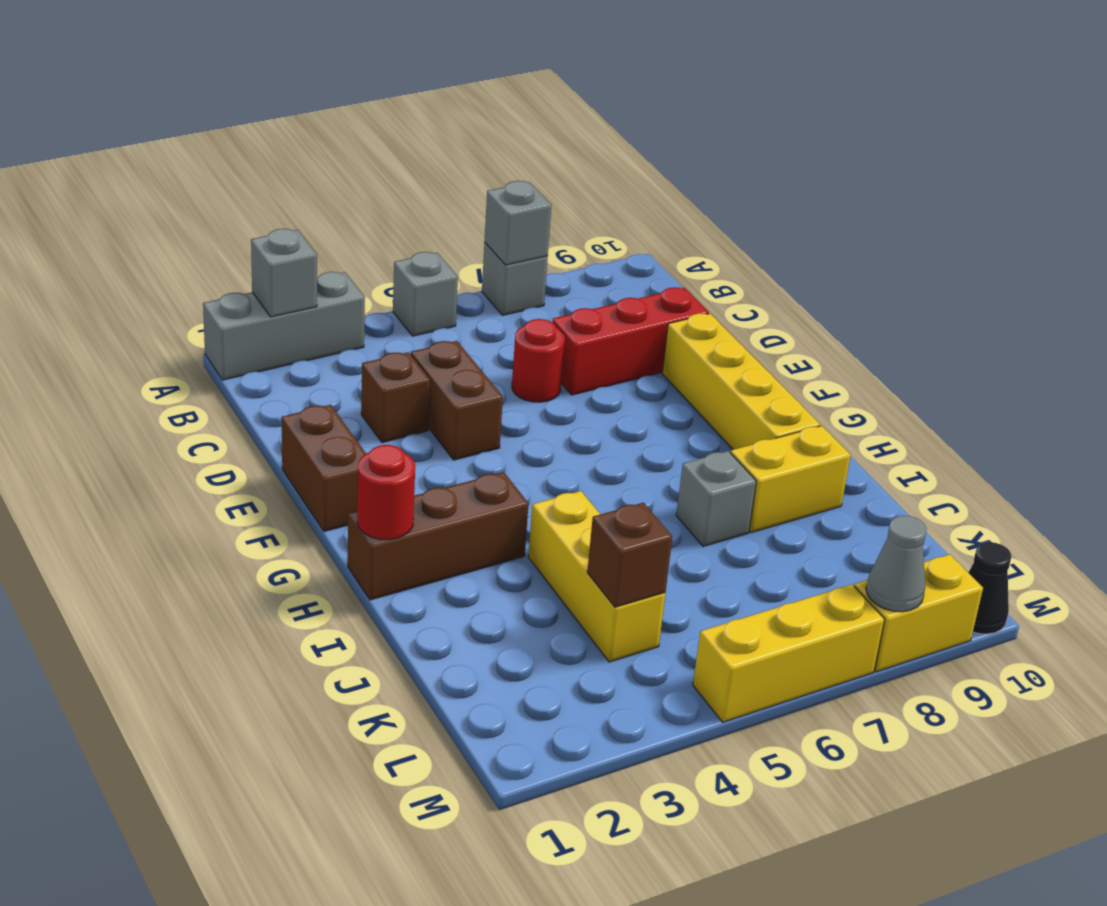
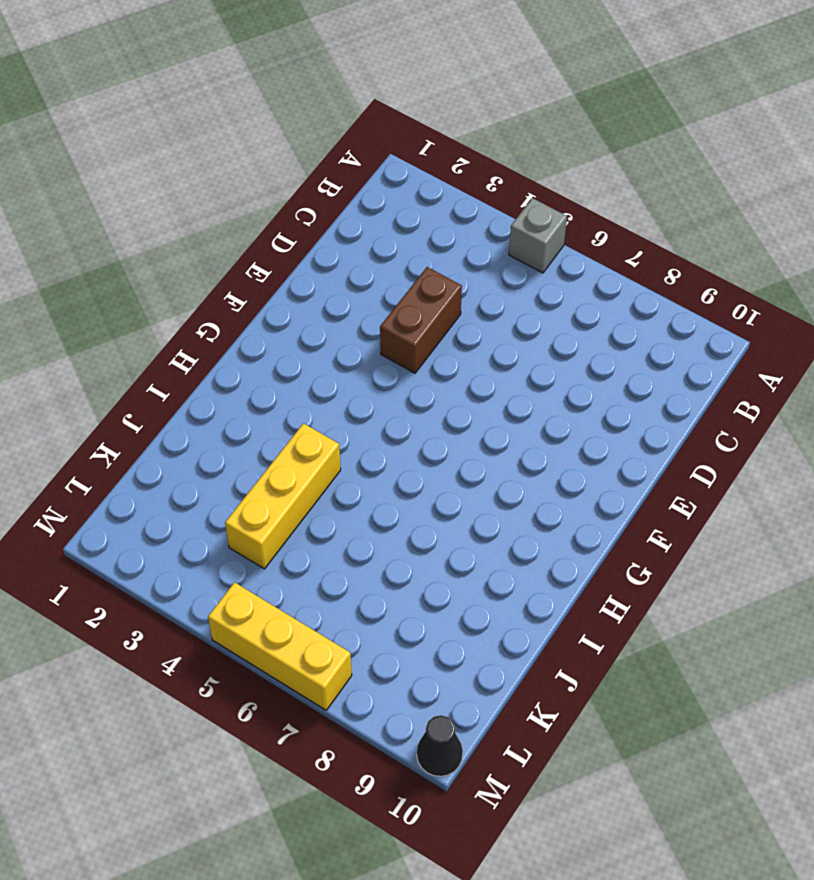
none -> grey brick A1:A3 level 1
none -> grey brick A7 level 1
none -> brown brick D3 level 1

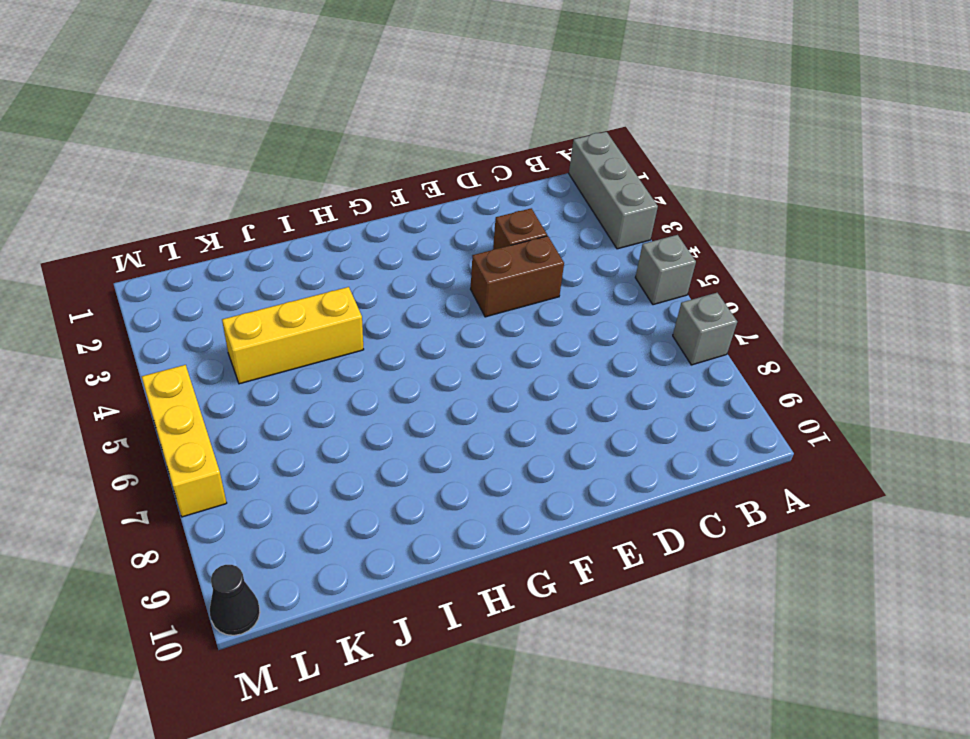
none -> red round brick D6 level 1
none -> red brick D7:D9 level 1
none -> brown brick E1:F1 level 1

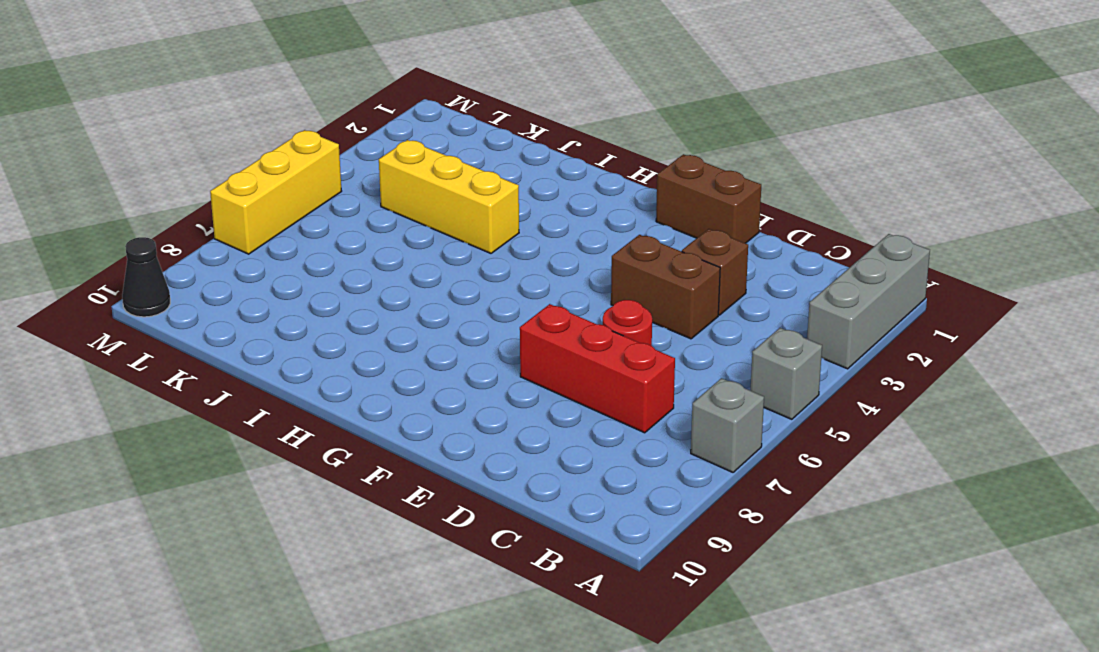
red brick C7:E7 level 1 -> red brick D7:D9 level 1
none -> yellow brick E9:H9 level 1
none -> brown brick H1:H3 level 1
none -> grey brick I7 level 1

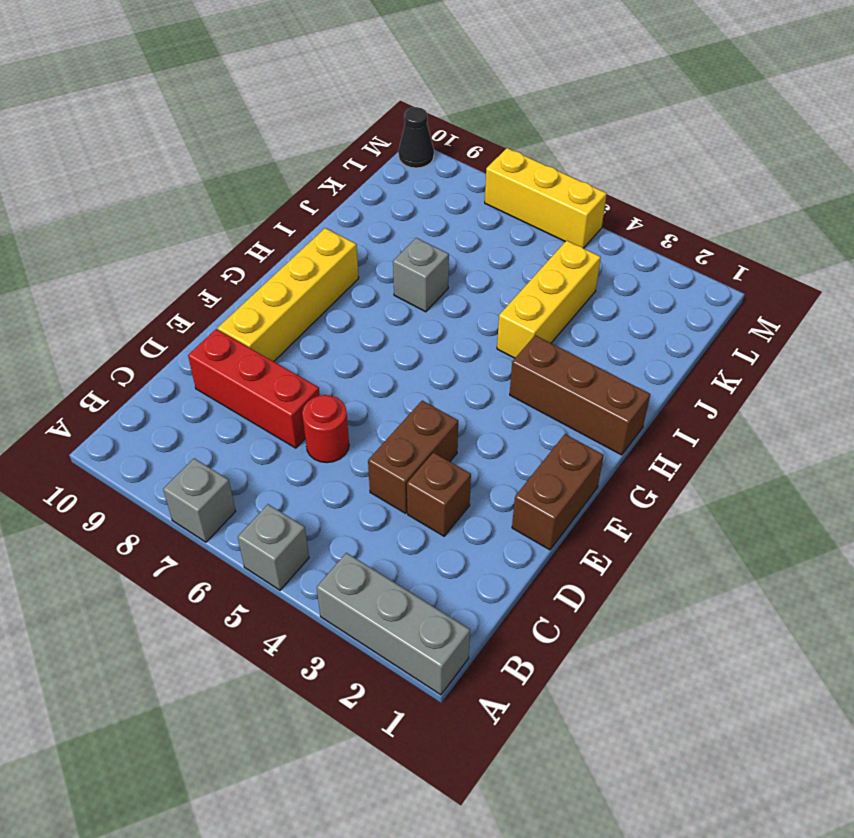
none -> yellow brick I8:I9 level 1
none -> yellow brick M8:M9 level 1
none -> grey brick A2 level 2

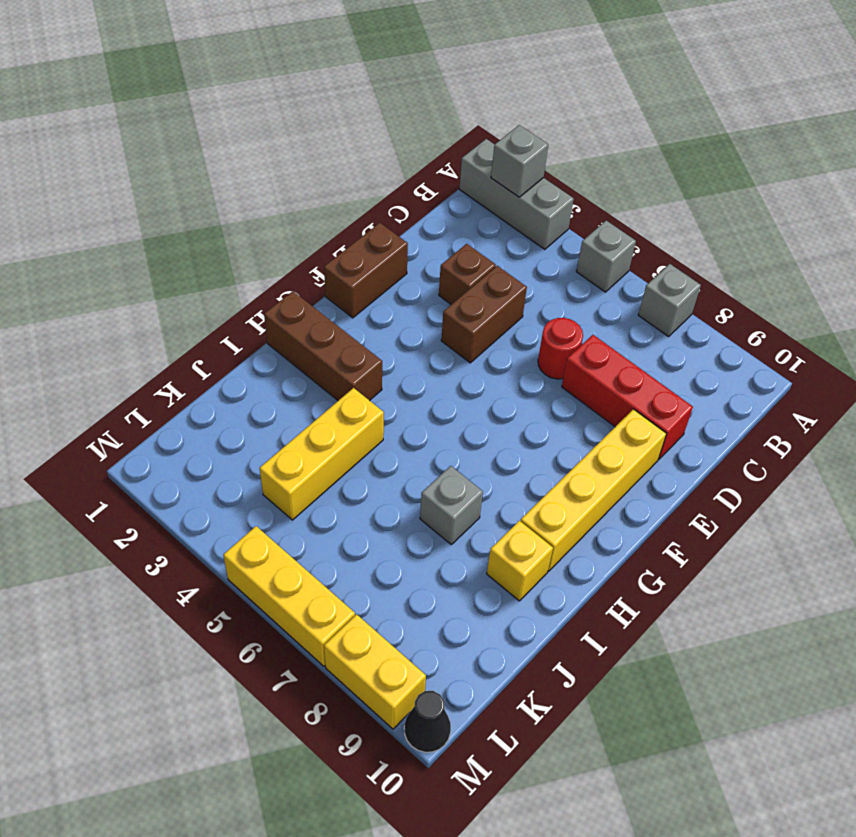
yellow brick I9 level 1 -> yellow brick I8:I9 level 1
none -> grey brick A7 level 2
none -> red round brick H1 level 2
none -> brown brick K4 level 2

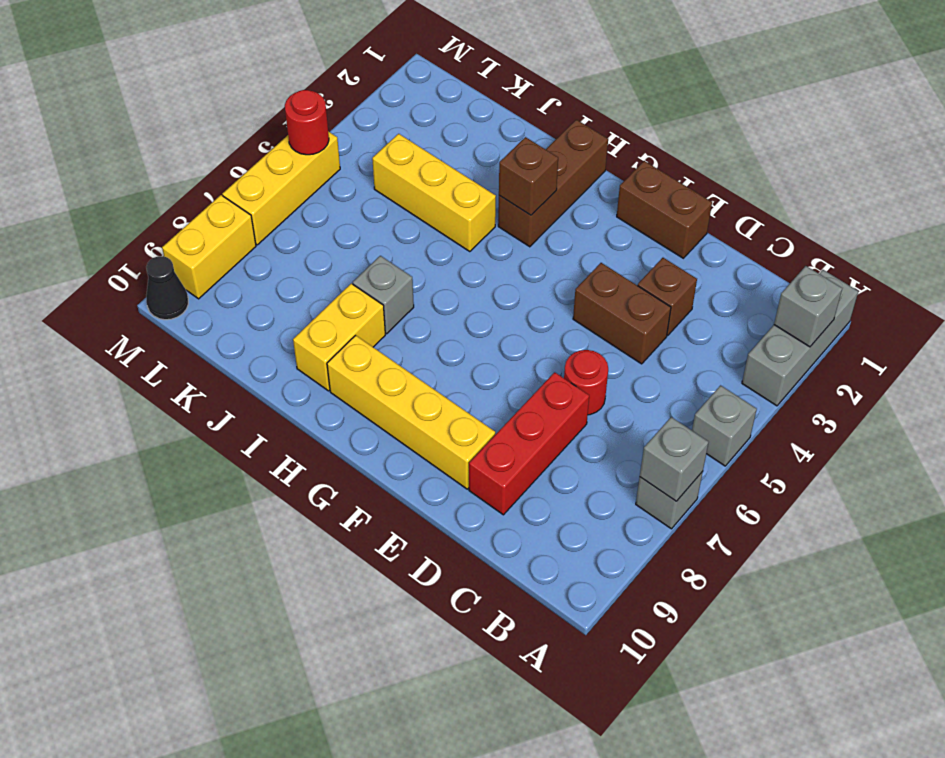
brown brick H3 level 2 -> brown brick K4 level 2
red round brick M5 level 2 -> red round brick H1 level 2
none -> grey cone M8 level 2

